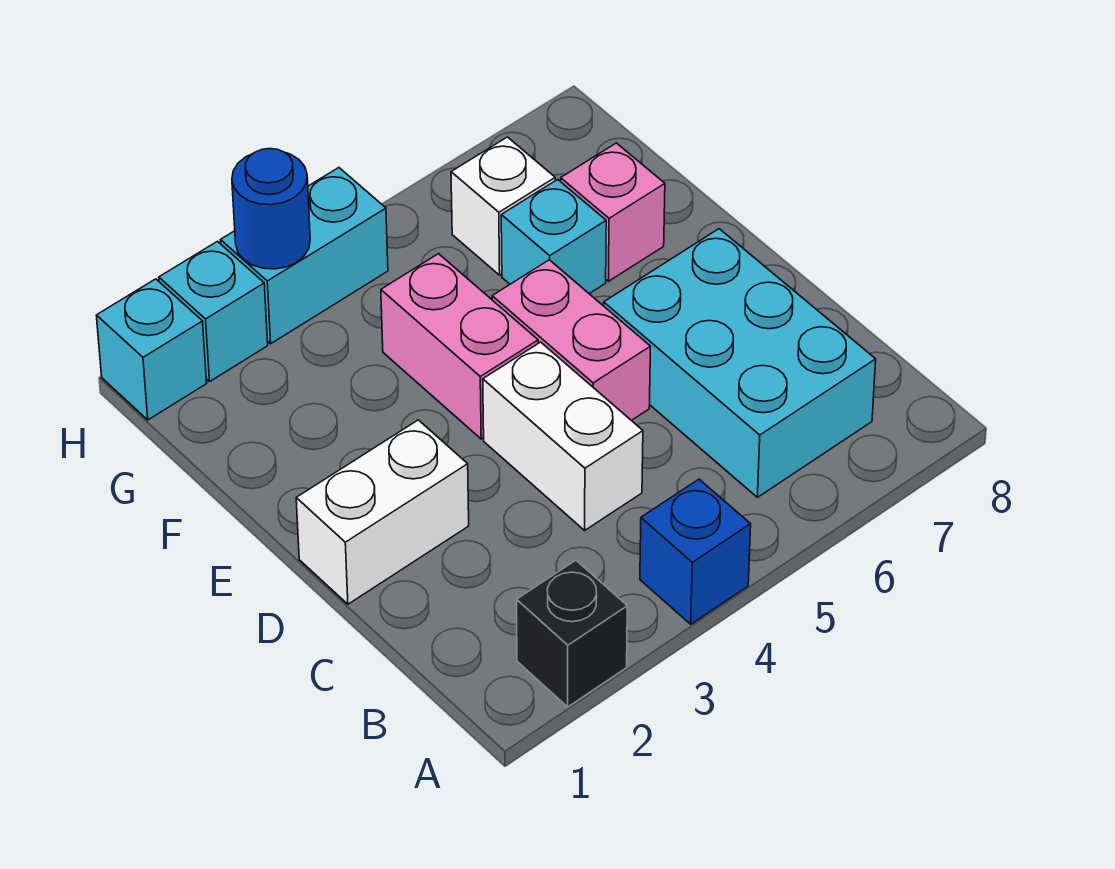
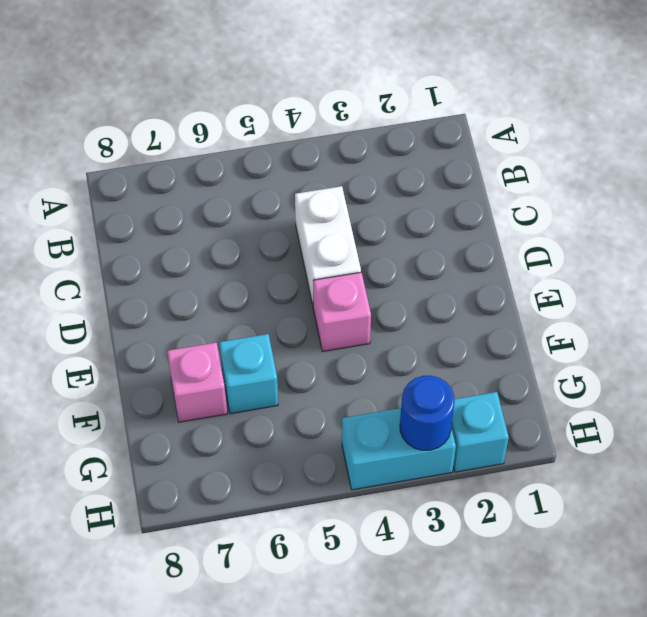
pink brick E4 level 1 -> pink brick E4:F4 level 1
none -> black brick A2 level 1
none -> blue brick A4 level 1
none -> cyan brick B6:D7 level 1

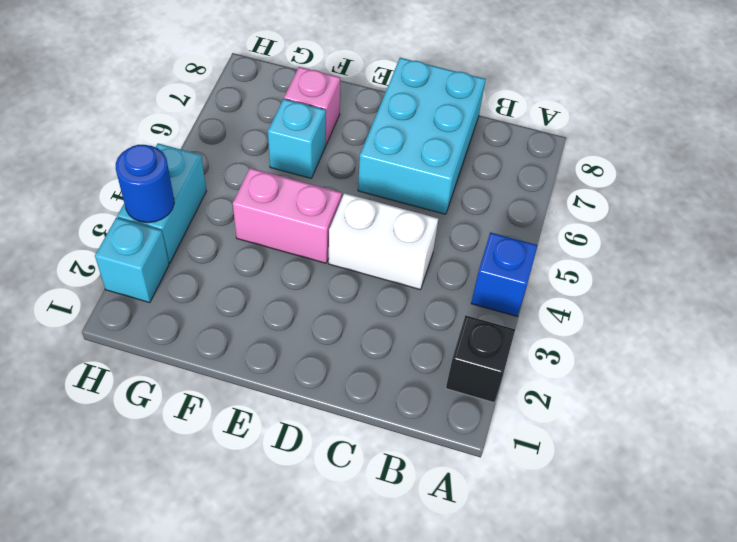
cyan brick C6:D8 level 1 -> cyan brick B6:D7 level 1
none -> white brick D1:D2 level 1
none -> pink brick D5:E5 level 1
none -> white brick G6 level 1

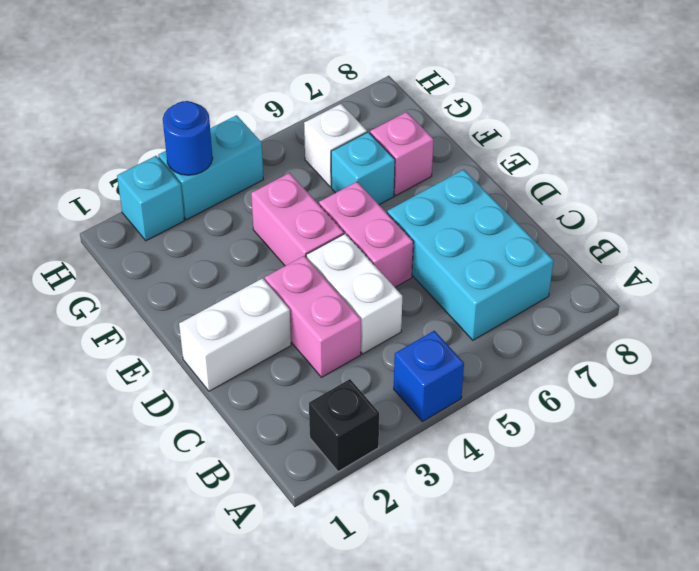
pink brick C3:D3 level 1 -> none
none -> cyan brick H1 level 1

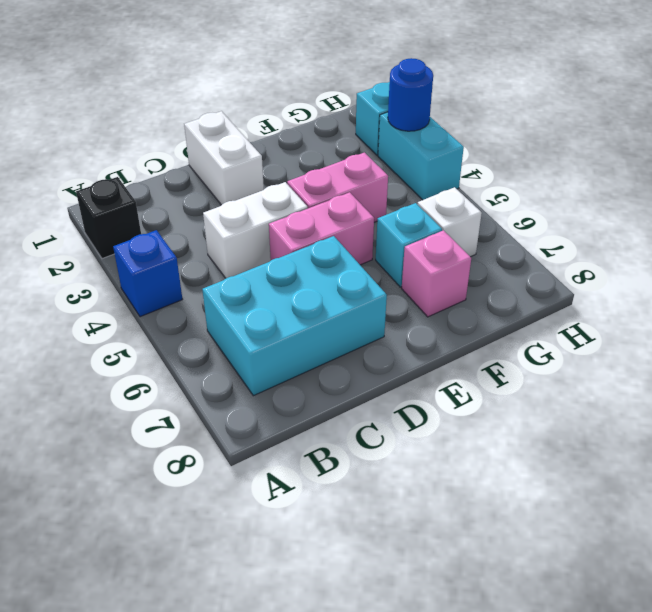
none -> cyan brick H1 level 1

